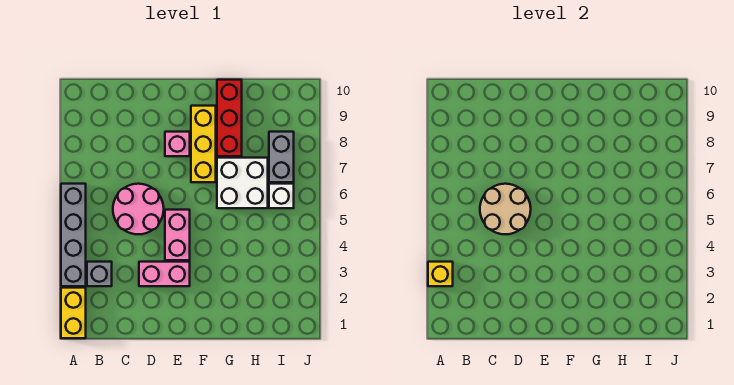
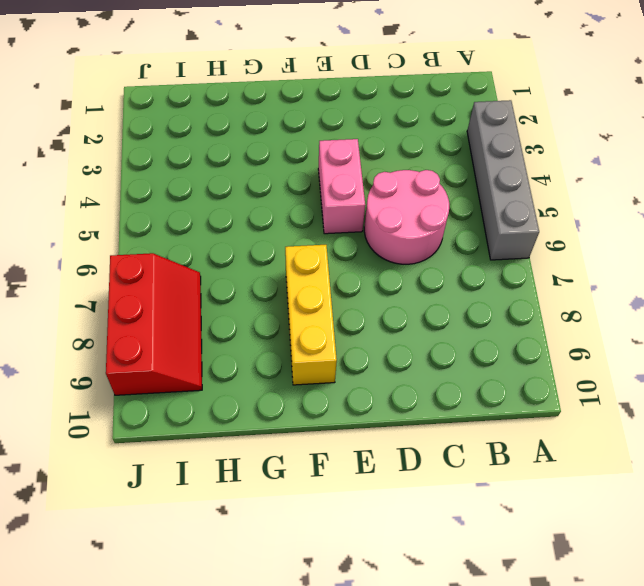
red slope I7:J9 level 1 top J -> grey brick I7:I8 level 1
none -> yellow brick A1:A2 level 1
none -> grey brick B3 level 1
none -> pink brick D3:E3 level 1

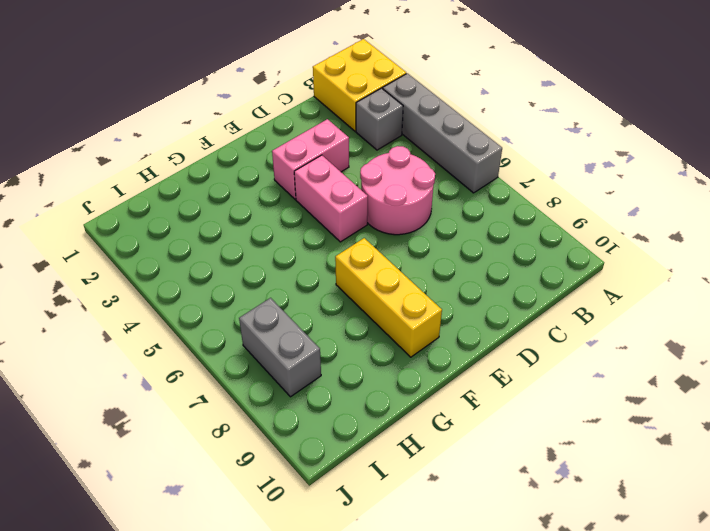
yellow brick A1:B2 level 1 -> yellow brick A1:A2 level 1
none -> pink brick E8 level 1
none -> white brick G6:H7 level 1
none -> red brick G8:G10 level 1

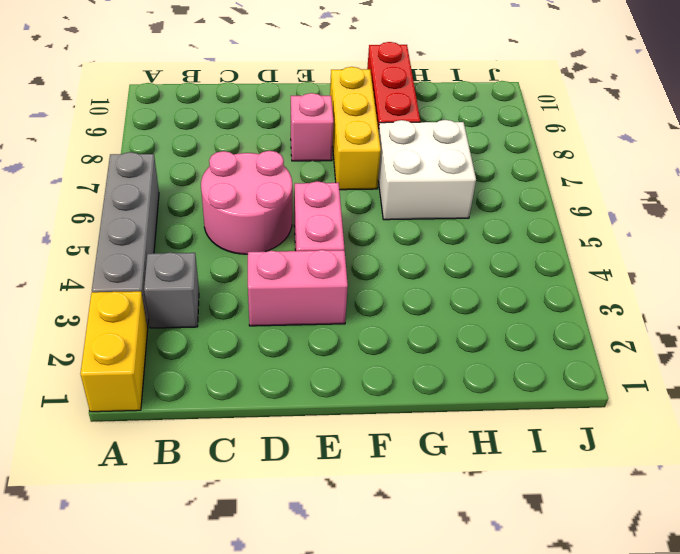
none -> white brick I6 level 1
none -> grey brick I7:I8 level 1
none -> yellow brick A3 level 2

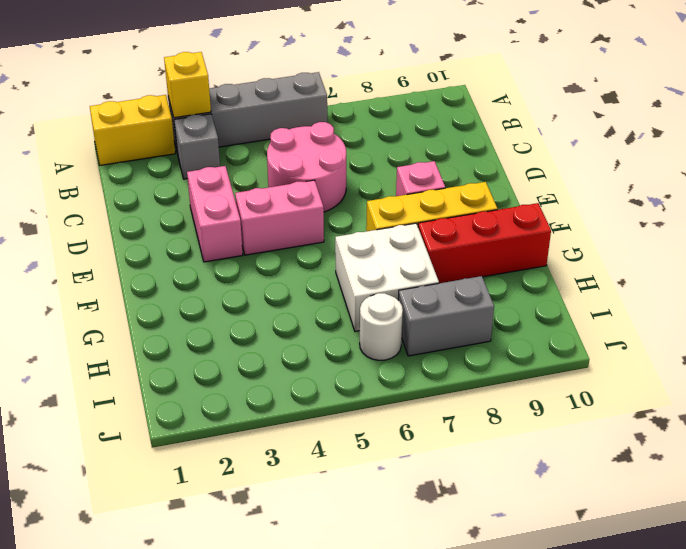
white round brick I6 level 1 -> white brick I6 level 1
none -> tan round brick C5:D6 level 2

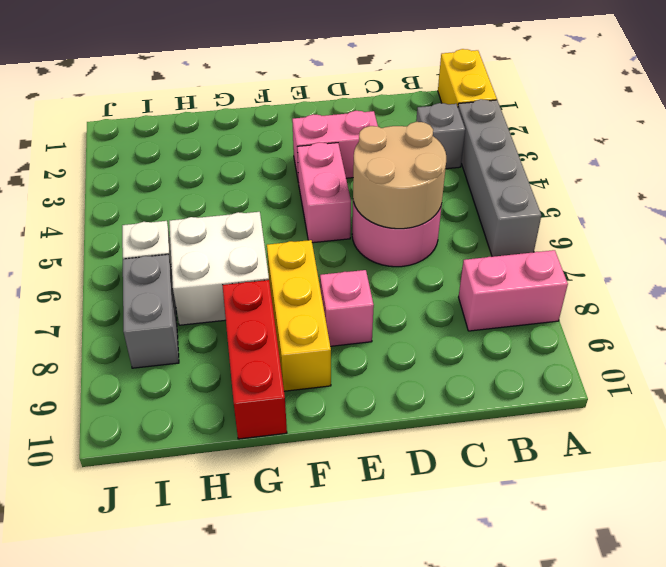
pink brick A8:B8 level 1 -> none
none -> yellow brick A3 level 2

